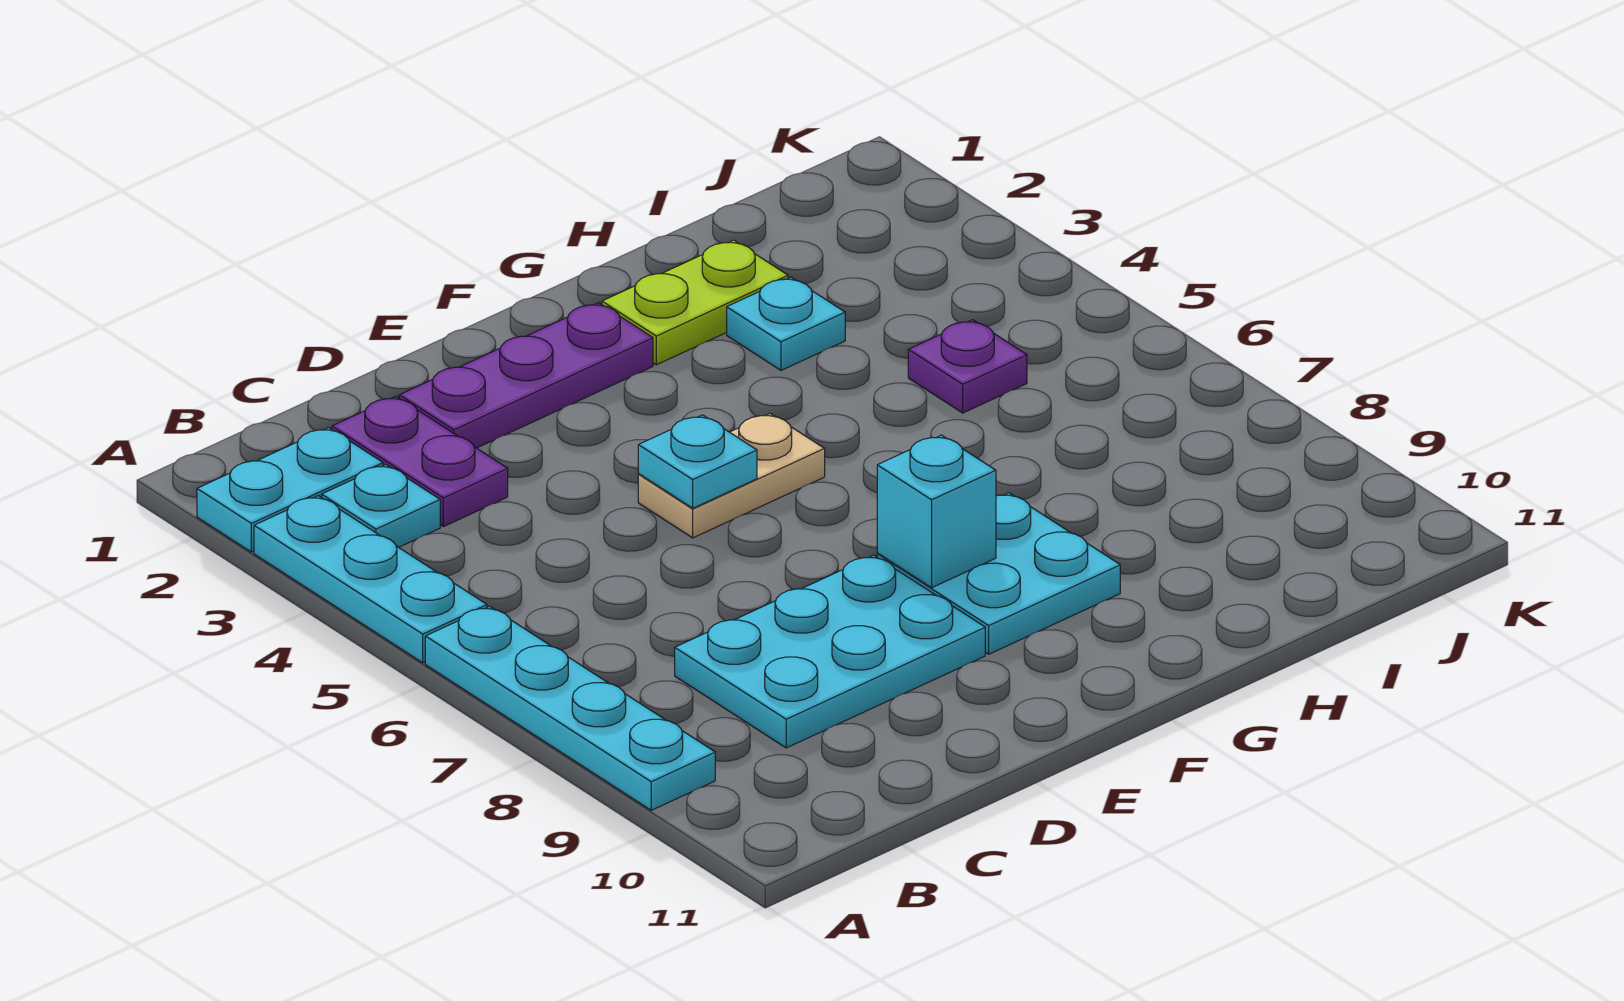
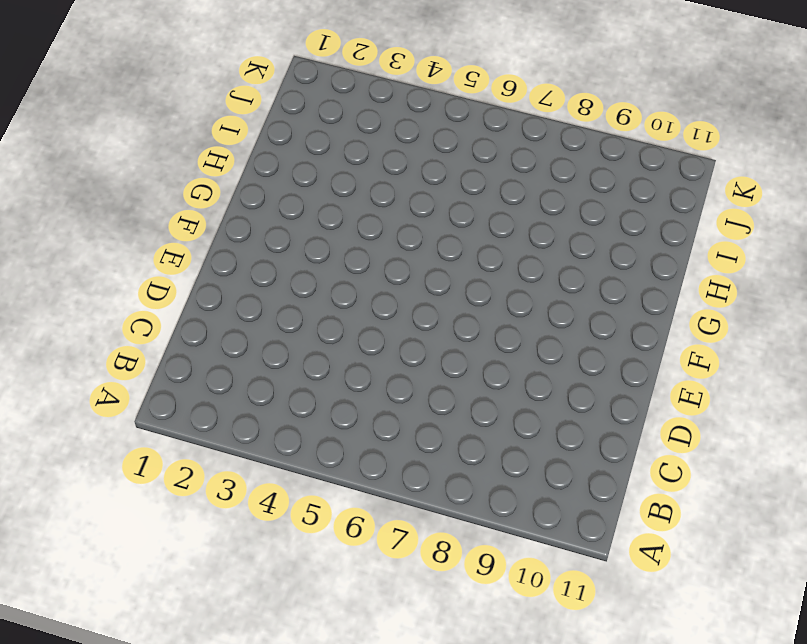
none -> cyan plate A2:B2 level 1
none -> cyan plate A3:A5 level 1
none -> cyan plate A6:A9 level 1

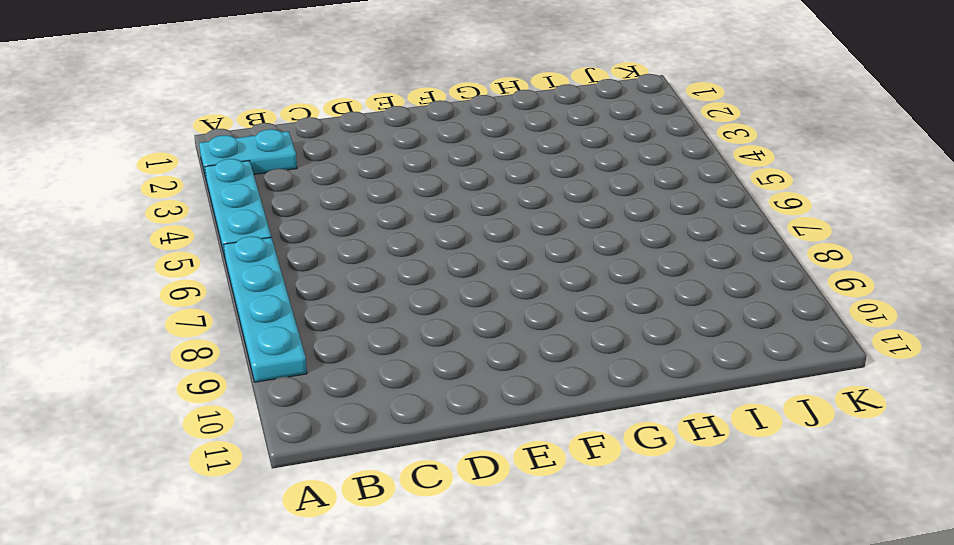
none -> cyan plate B3 level 1
none -> purple plate C2:C3 level 1
none -> cyan plate C8:E9 level 1

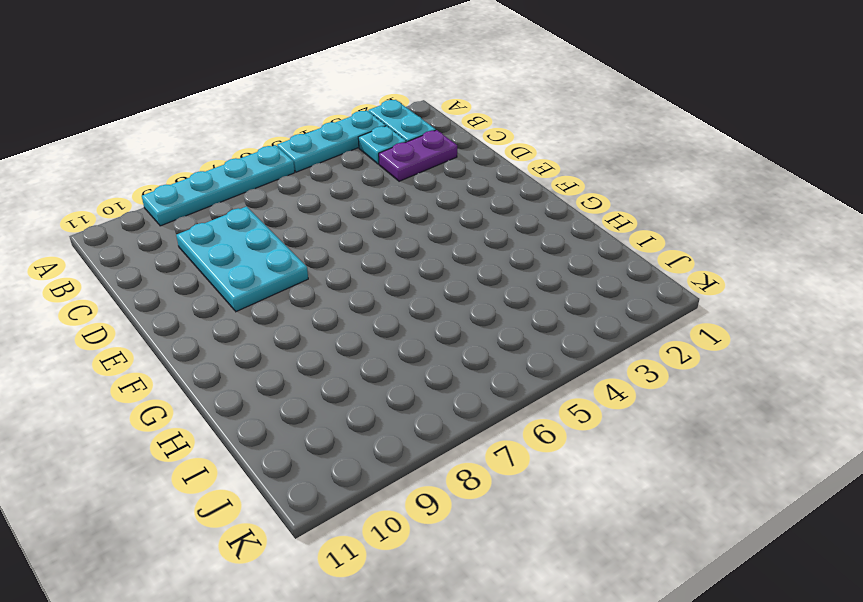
none -> purple plate D2:F2 level 1
none -> tan plate E5:F5 level 1
none -> cyan plate F8:G9 level 1

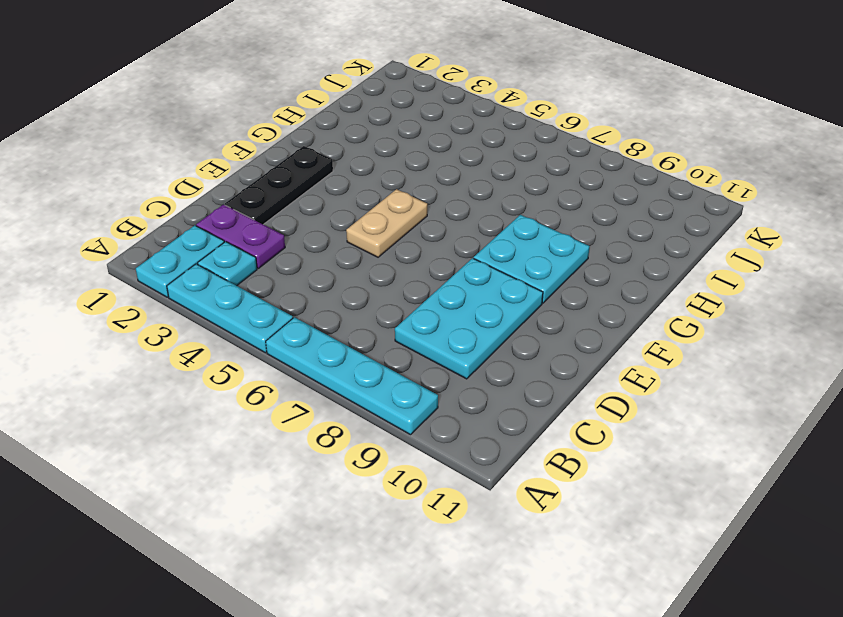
black plate D2:F2 level 1 -> purple plate D2:F2 level 1
none -> lime plate G2:H2 level 1
none -> cyan plate H3 level 1
none -> purple plate I5 level 1

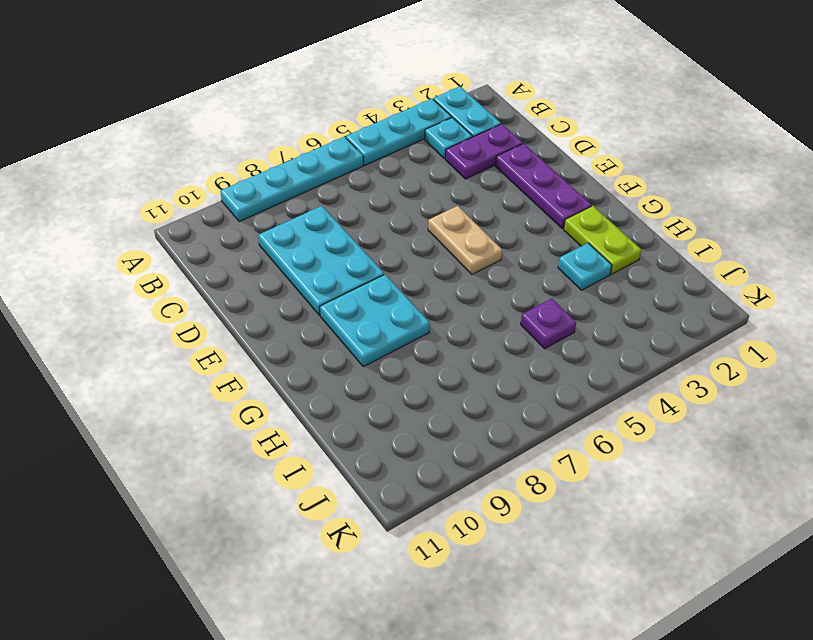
none -> cyan plate E5 level 2
none -> cyan brick F8 level 2

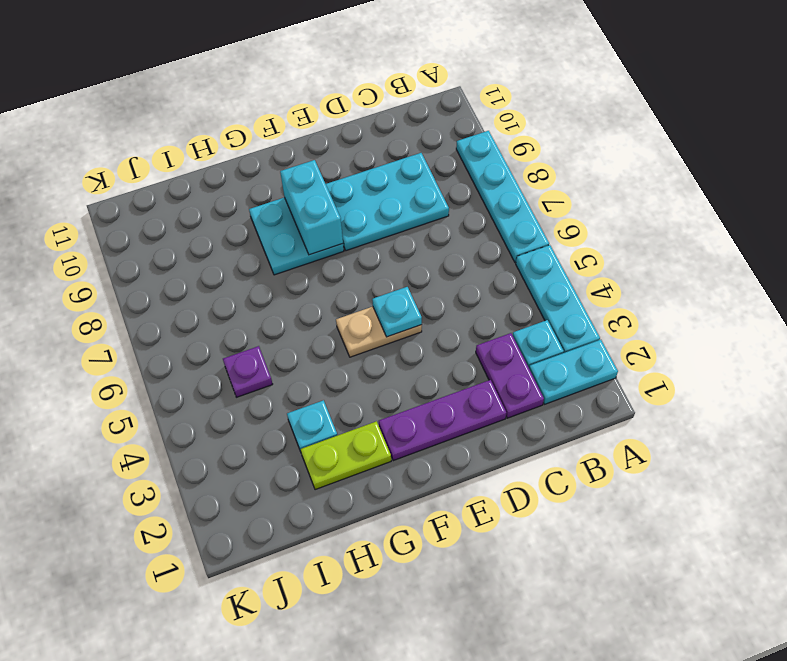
cyan brick F8:F9 level 2 -> cyan brick F8 level 2

